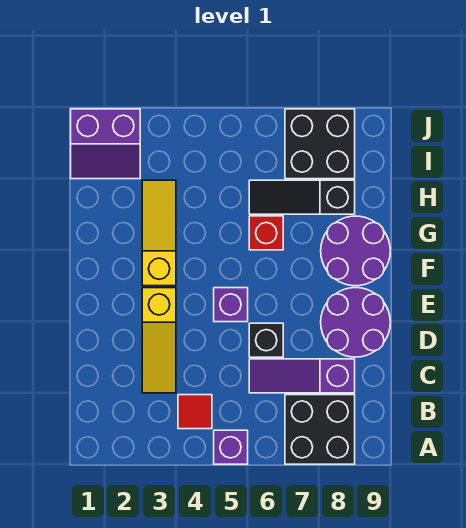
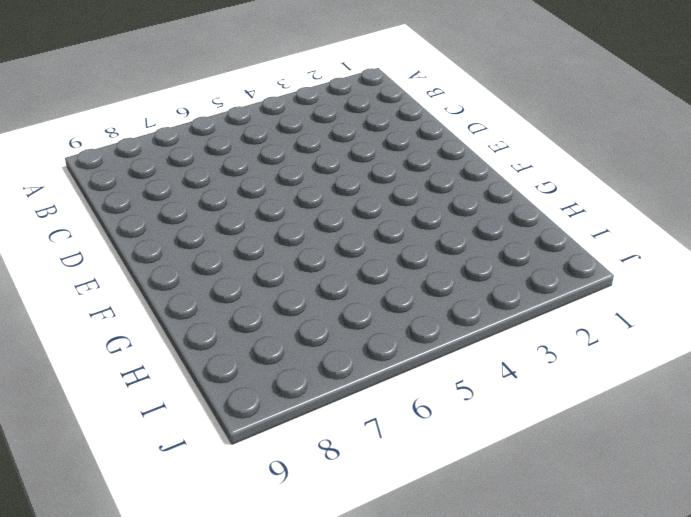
none -> purple brick A5 level 1
none -> black brick A7:B8 level 1
none -> red tile B4 level 1

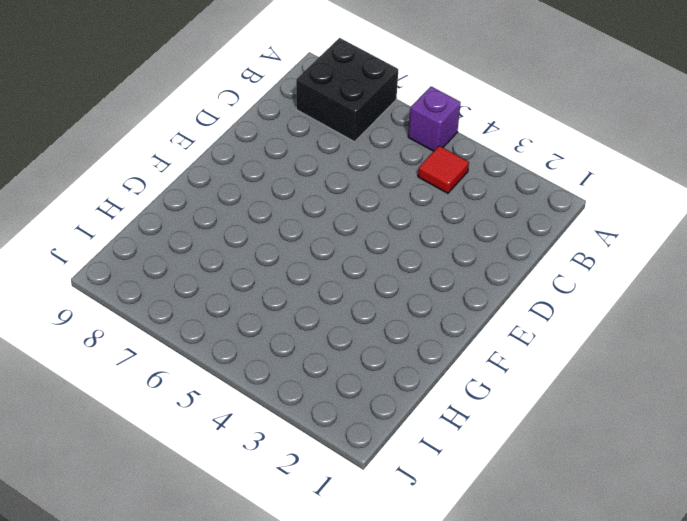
none -> yellow slope C3:E3 level 1 top E
none -> purple slope C6:C8 level 1 top 8
none -> black brick D6 level 1

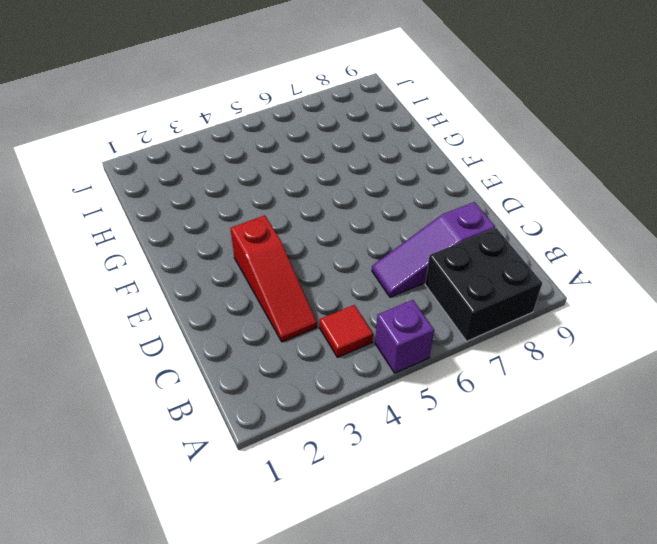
red slope C3:E3 level 1 top E -> yellow slope C3:E3 level 1 top E
none -> black brick D6 level 1
none -> purple round brick D8:E9 level 1
none -> purple brick E5 level 1

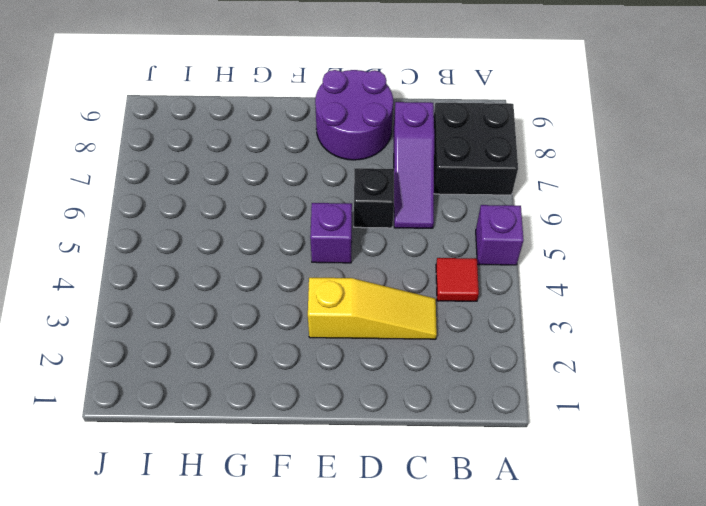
none -> yellow slope F3:H3 level 1 top F
none -> purple round brick F8:G9 level 1
none -> red brick G6 level 1

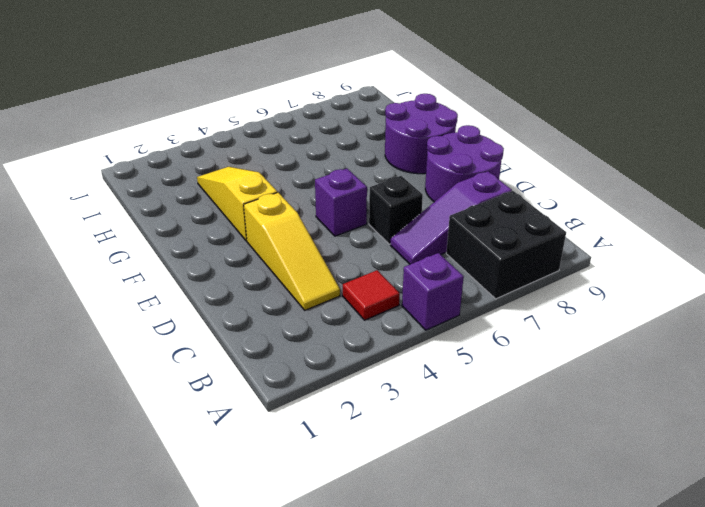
none -> red brick G6 level 1
none -> black slope H6:H8 level 1 top 8
none -> purple slope I1:J2 level 1 top J

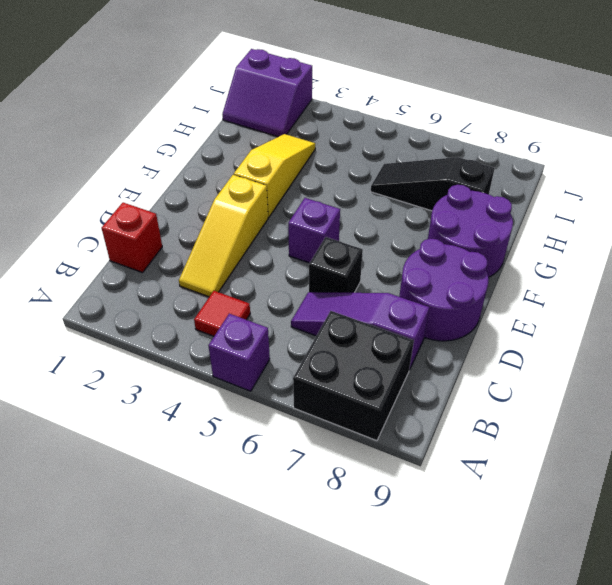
red brick C1 level 1 -> red brick G6 level 1
none -> black brick I7:J8 level 1

